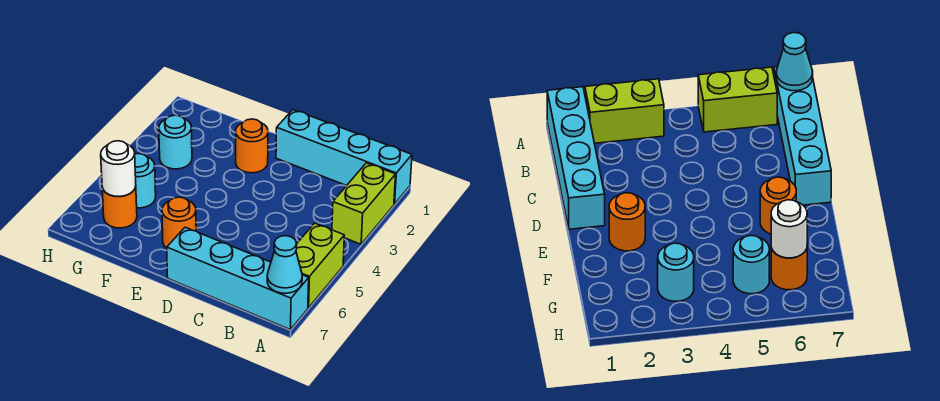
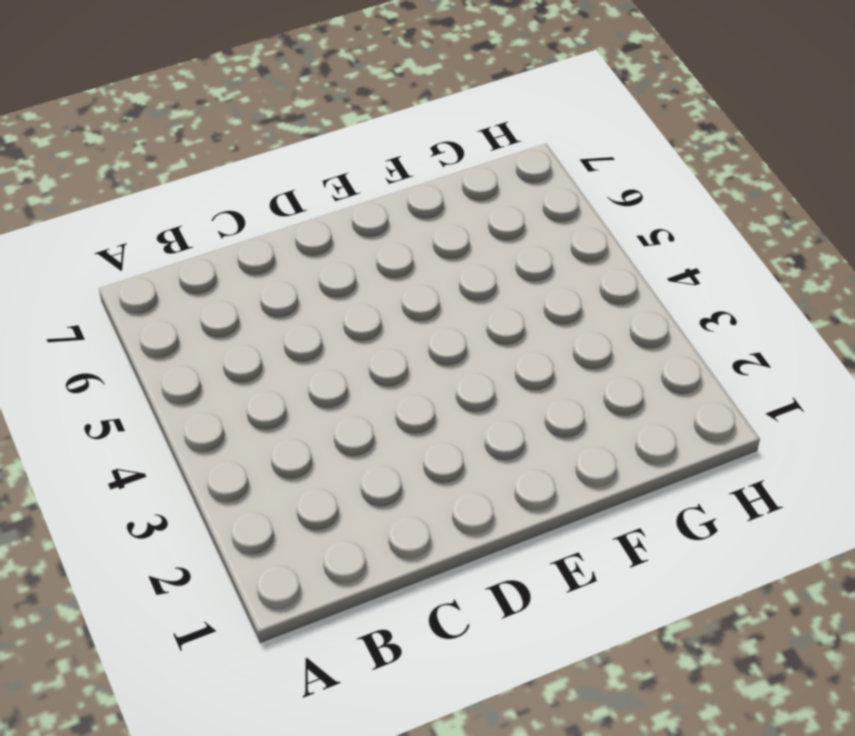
none -> cyan brick A1:D1 level 1
none -> lime brick A2:A3 level 1

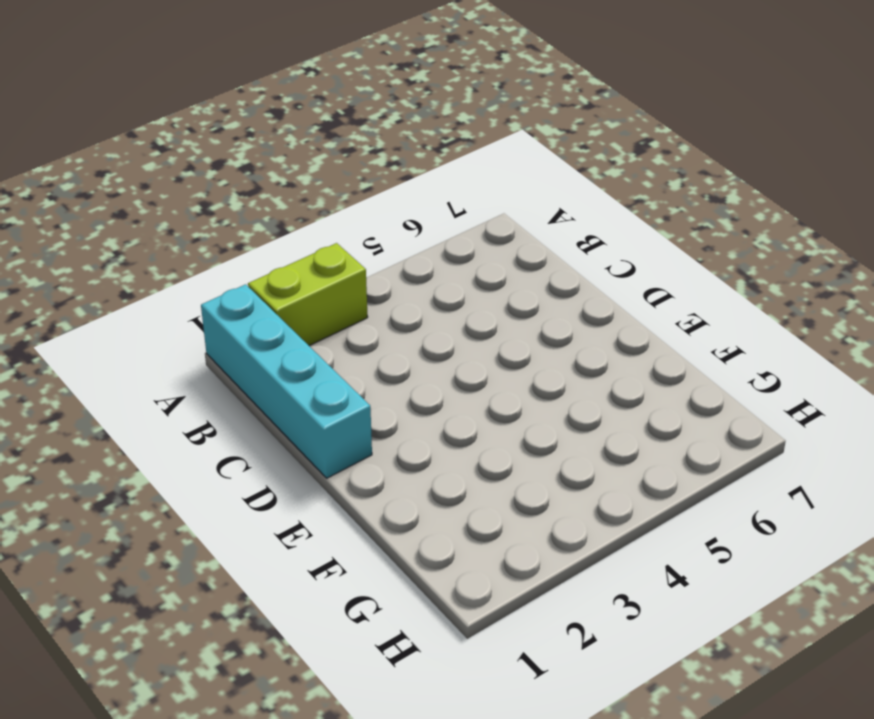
none -> lime brick A5:A6 level 1
none -> cyan brick A7:D7 level 1

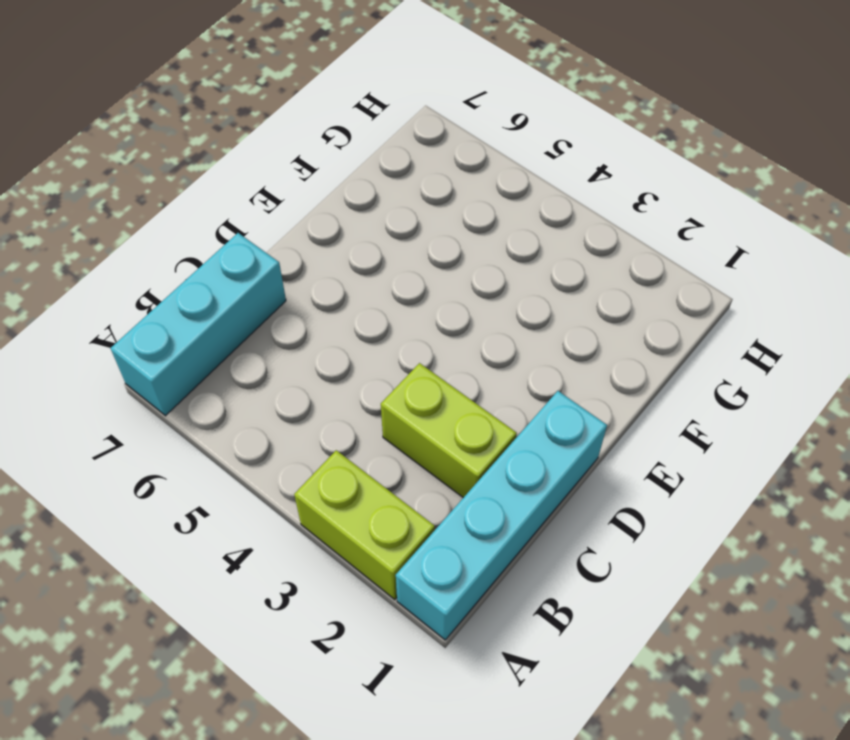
cyan brick A7:C7 level 1 -> cyan brick A7:D7 level 1
lime brick C2:C3 level 1 -> lime brick A5:A6 level 1
none -> orange round brick E2 level 1
none -> orange round brick E6 level 1

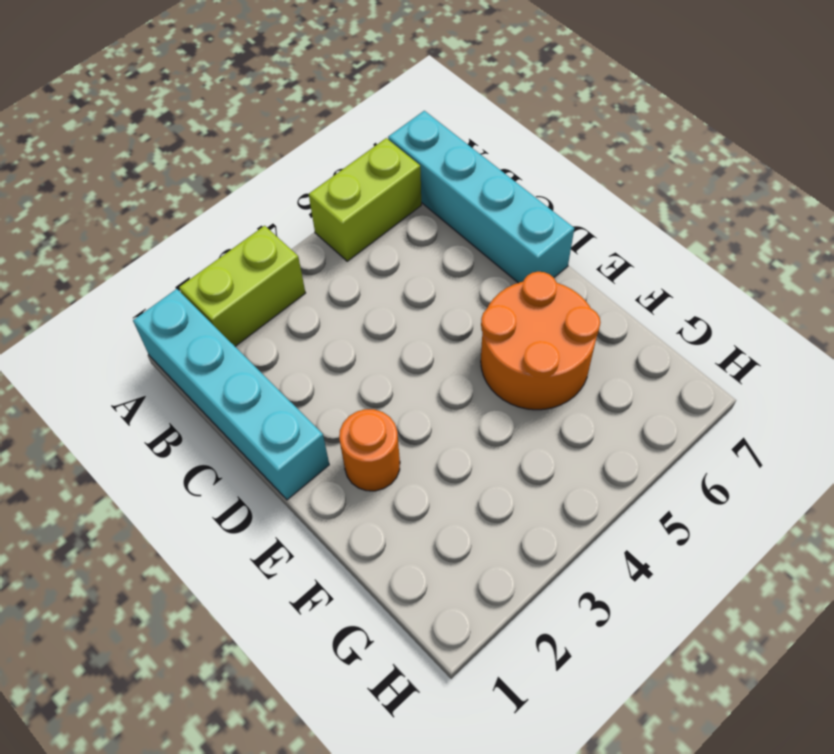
orange round brick E5:F6 level 1 -> orange round brick E6 level 1
none -> cyan round brick G3 level 1
none -> cyan round brick G5 level 1

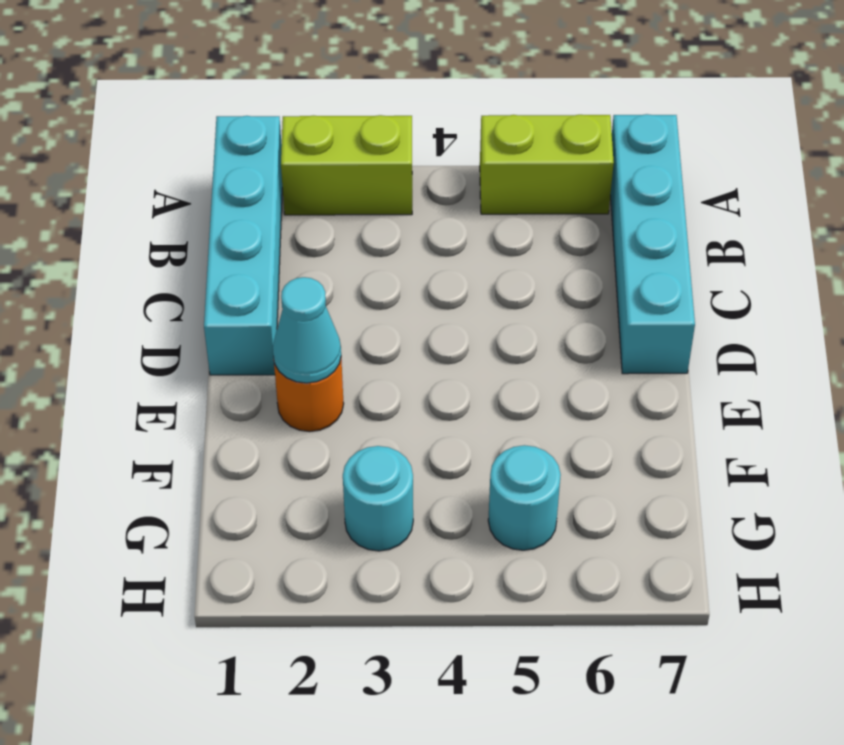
cyan cone E2 level 2 -> cyan cone A7 level 2
none -> orange round brick E6 level 1
none -> orange round brick G6 level 1

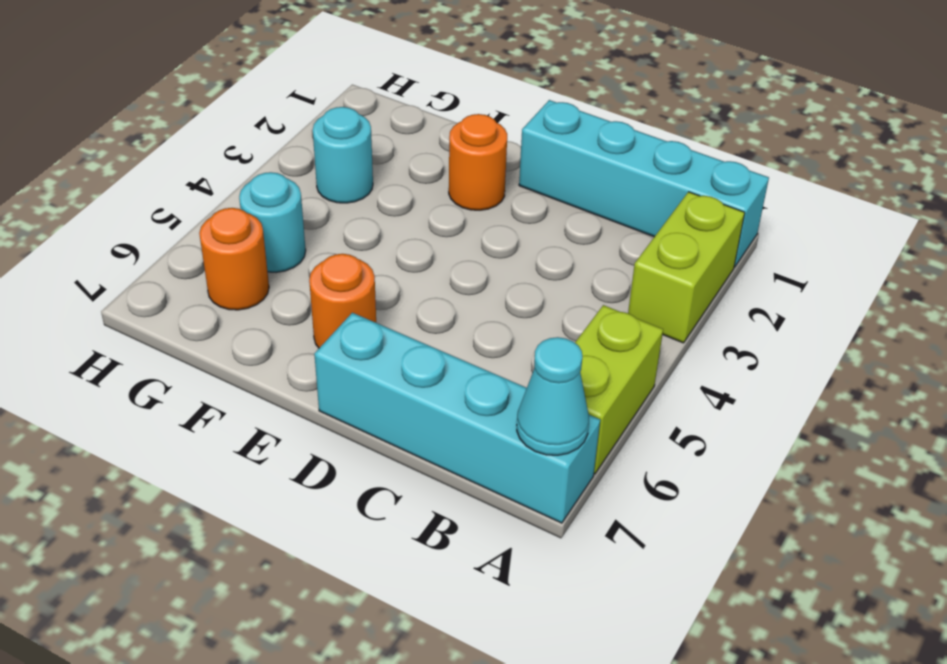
none -> white round brick G6 level 2

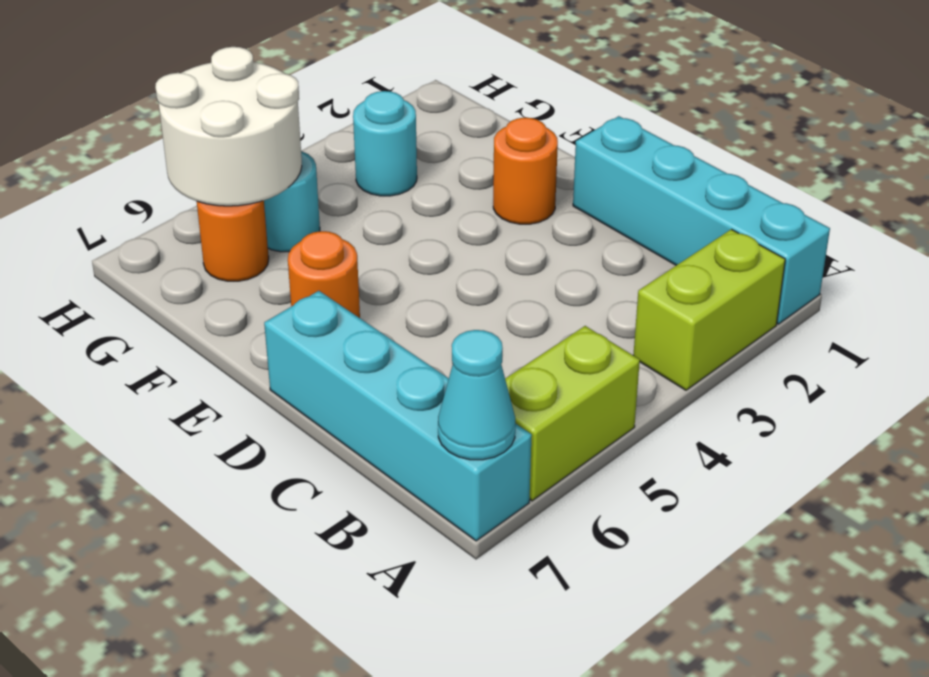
white round brick G5:H6 level 2 -> white round brick G6 level 2

